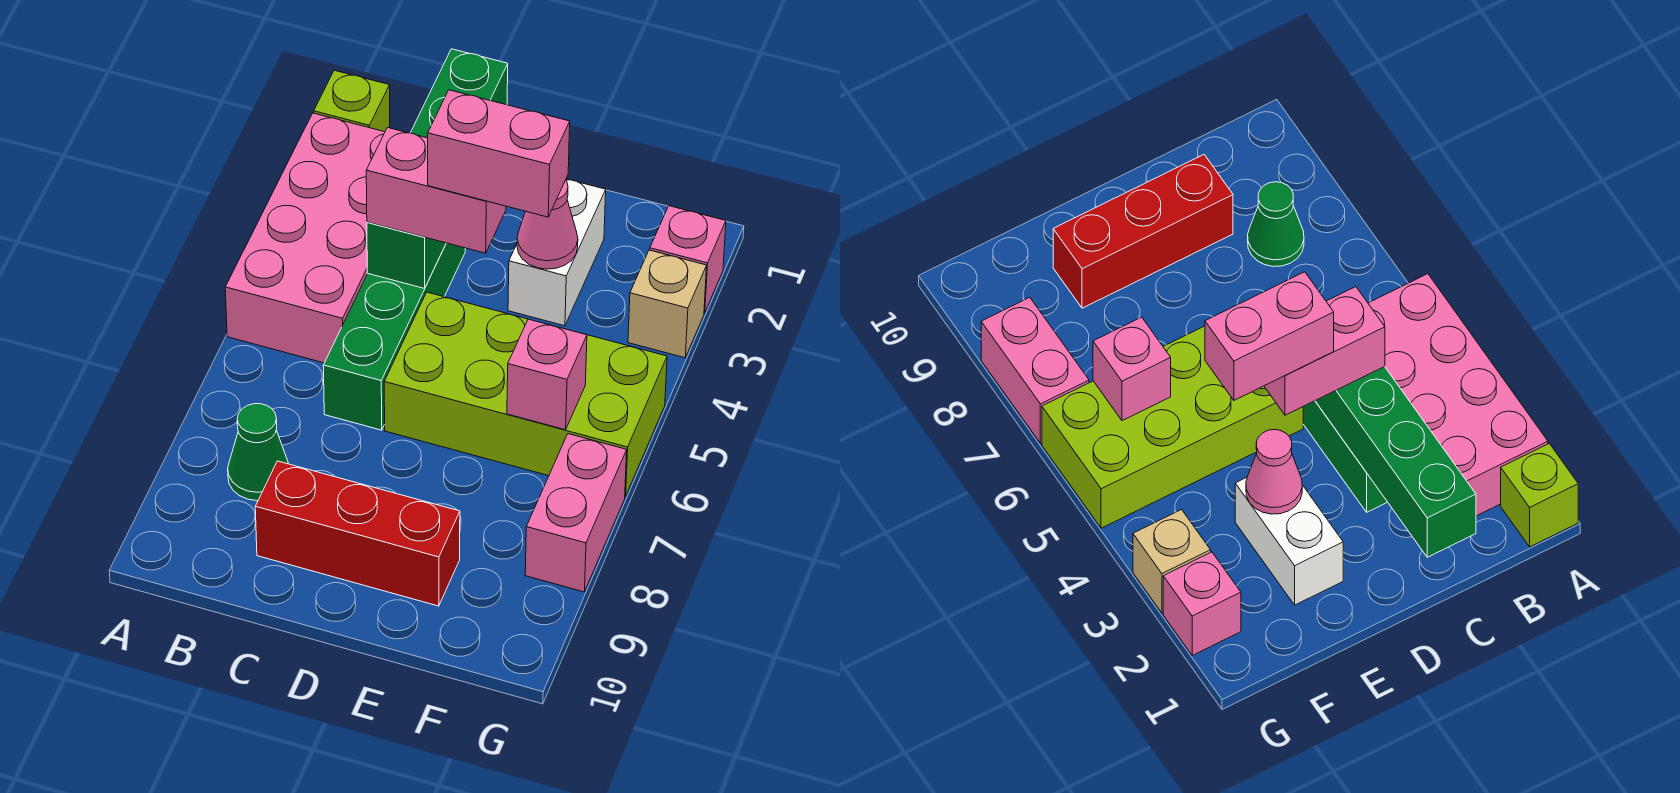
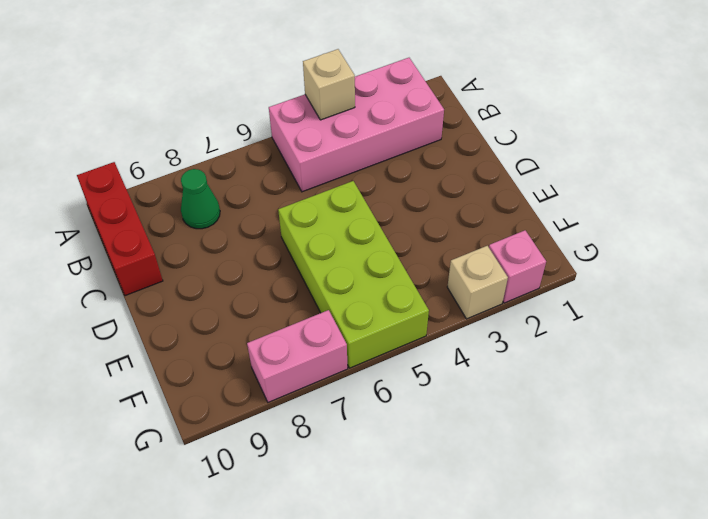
tan brick A4 level 2 -> none
red brick A10:C10 level 1 -> red brick C9:E9 level 1
none -> lime brick A1 level 1
none -> green brick C3:C6 level 1
none -> white brick E2:E3 level 1

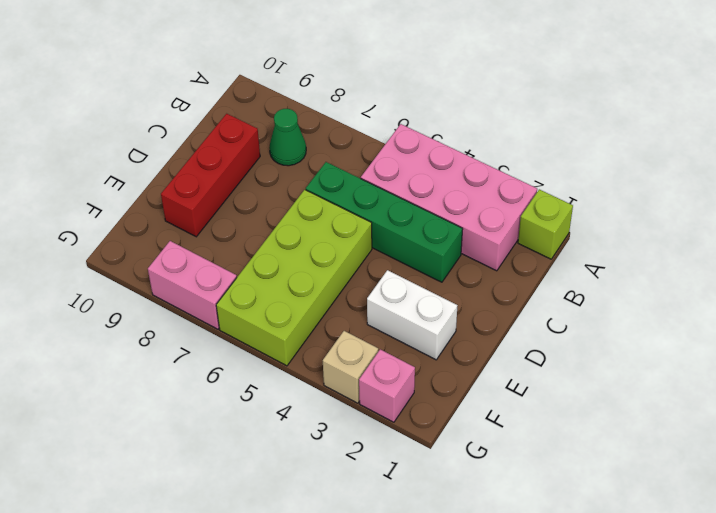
none -> green brick C1:C4 level 2
none -> pink cone E3 level 2
none -> pink brick F6 level 2

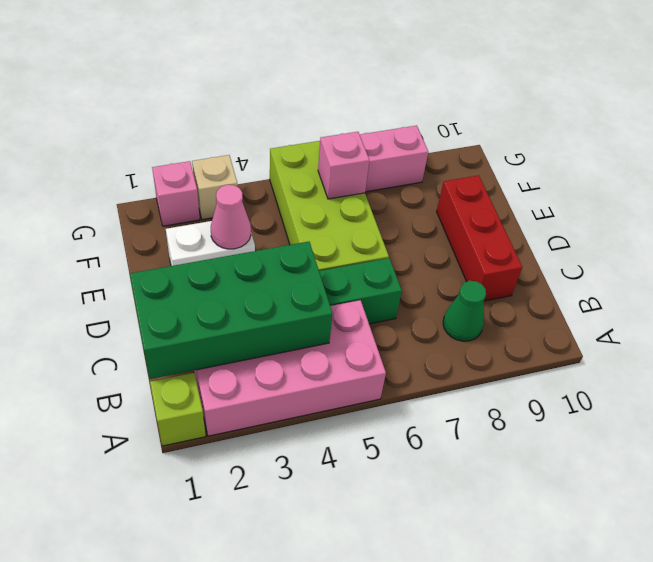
green brick B1:C4 level 2 -> green brick C1:C4 level 2
none -> pink brick C4:D4 level 3
none -> pink brick D4:E4 level 4

